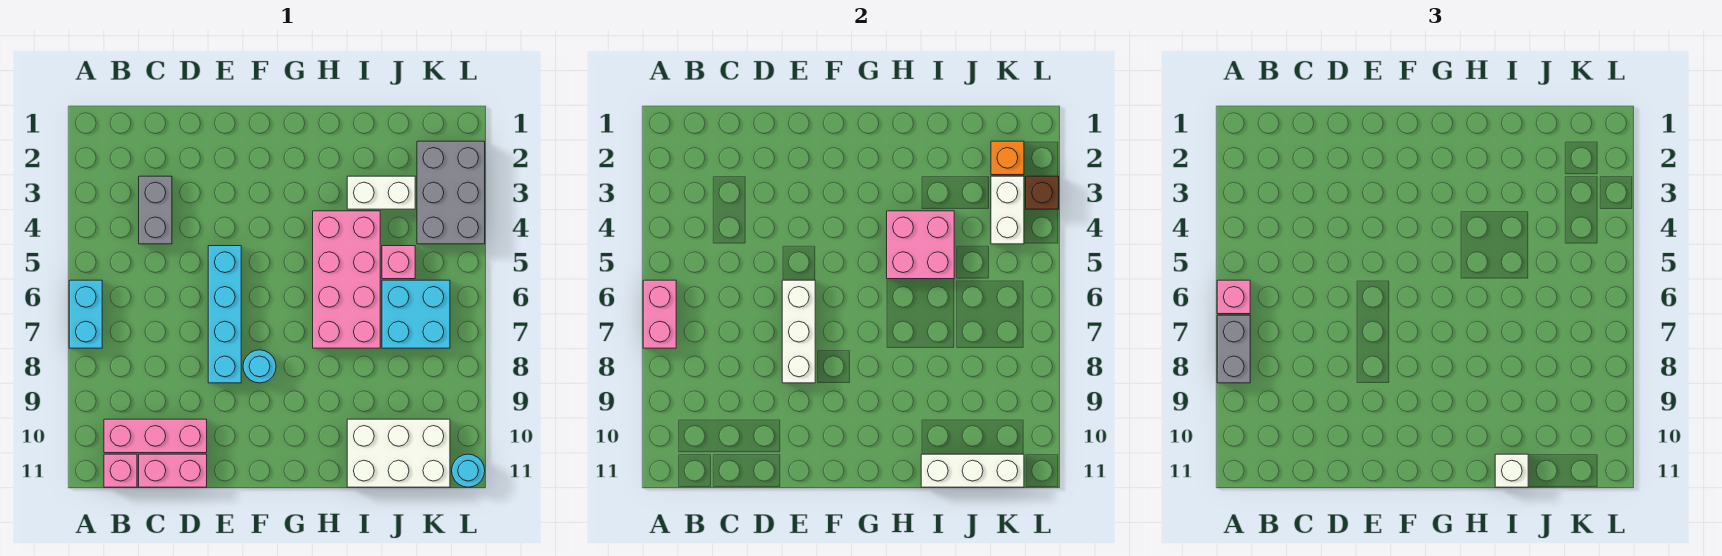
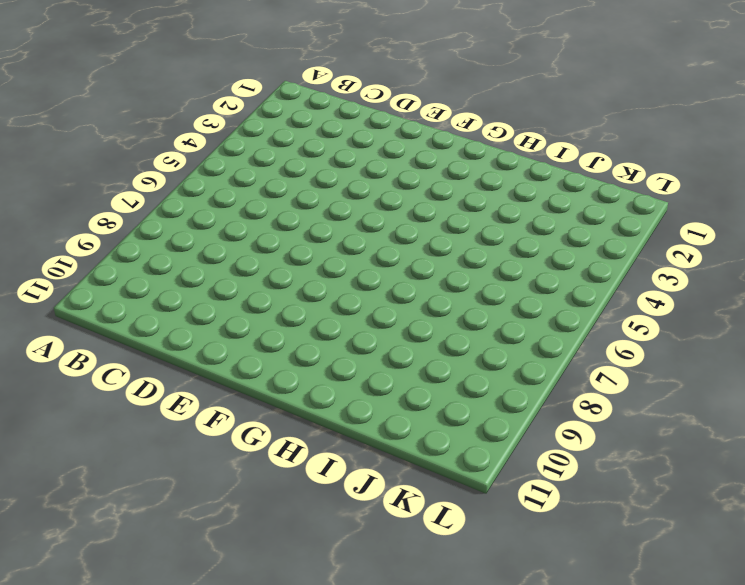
none -> cyan brick A6:A7 level 1
none -> pink brick B10:D10 level 1
none -> pink brick B11 level 1

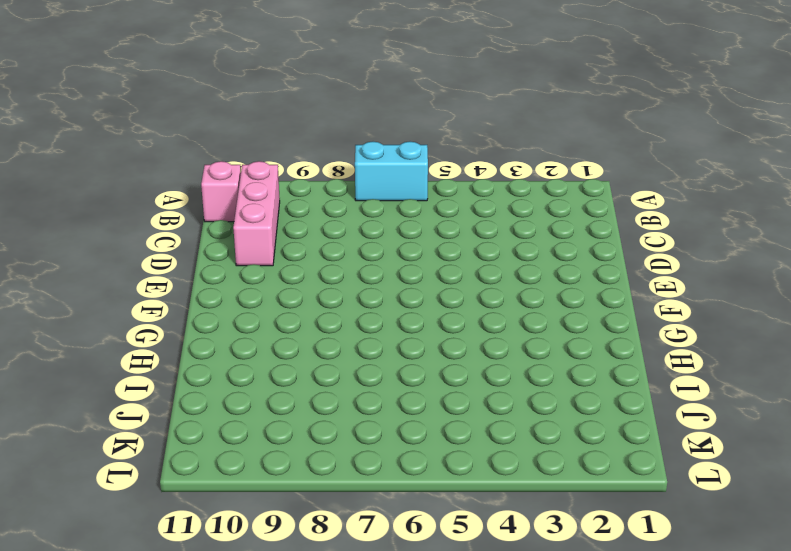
none -> grey brick C3:C4 level 1
none -> pink brick C11:D11 level 1
none -> cyan brick E5:E8 level 1

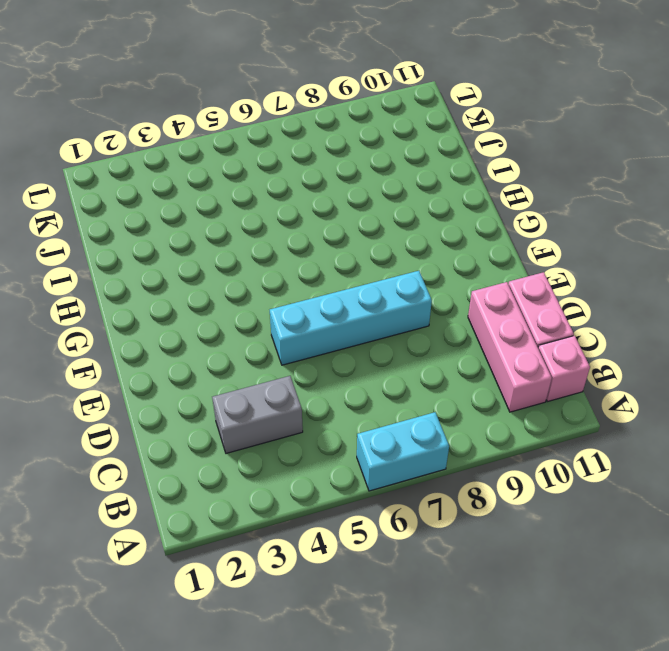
none -> cyan round brick F8 level 1
none -> pink brick H4:I7 level 1
none -> white brick I3:J3 level 1

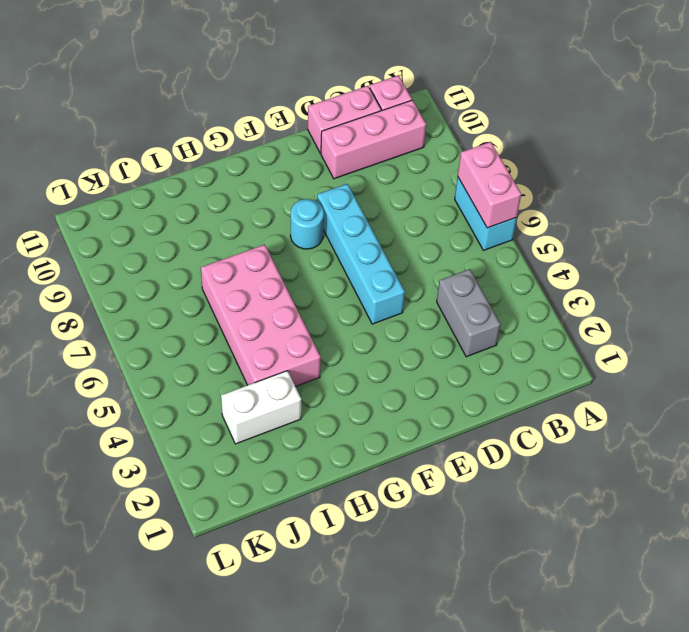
none -> white brick I10:K11 level 1
none -> pink brick J5 level 1
none -> cyan brick J6:K7 level 1

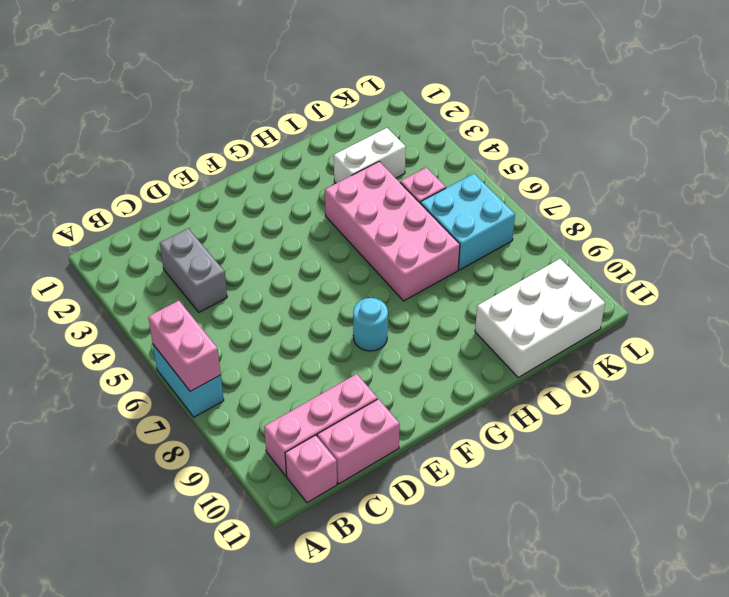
none -> cyan brick E5:E8 level 1
none -> grey brick K2:L4 level 1
none -> cyan round brick L11 level 1

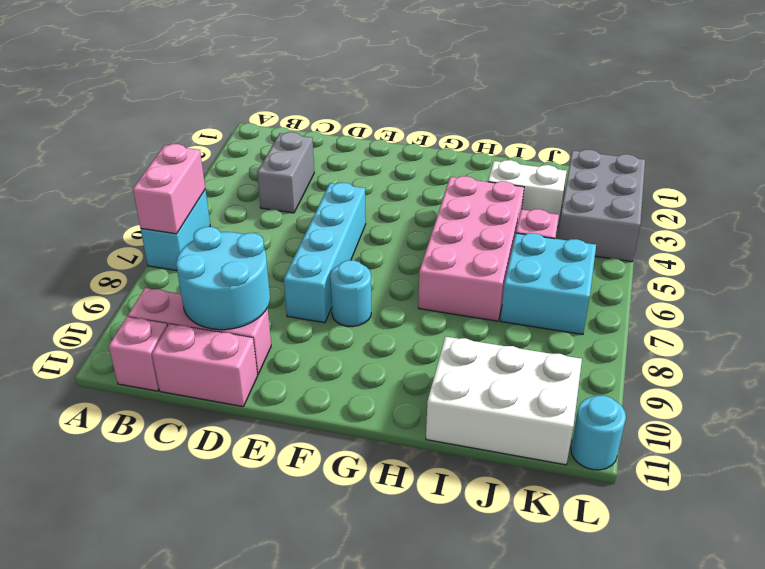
cyan round brick C9:D10 level 2 -> none
none -> white brick E6:E8 level 2
none -> pink brick H4:I5 level 2
none -> white brick I11:K11 level 2

